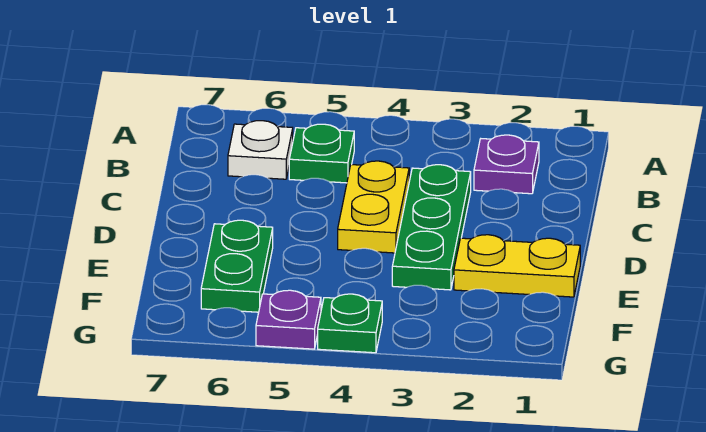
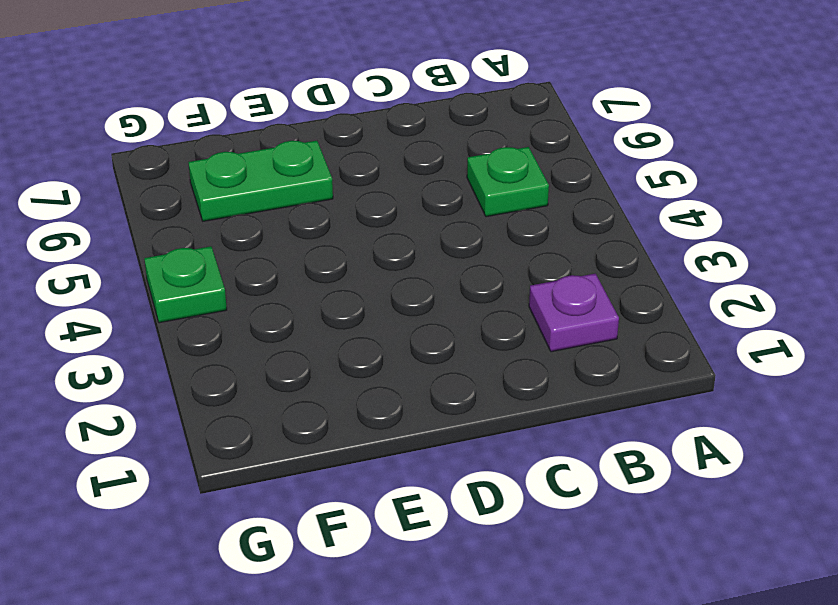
none -> white plate B6 level 1
none -> green plate C3:E3 level 1

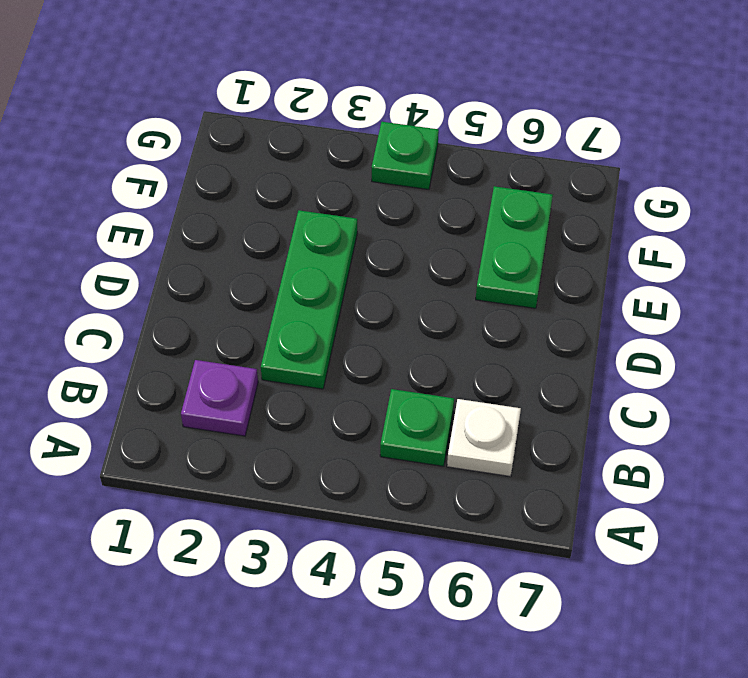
none -> yellow plate C4:D4 level 1
none -> yellow plate E1:E2 level 1

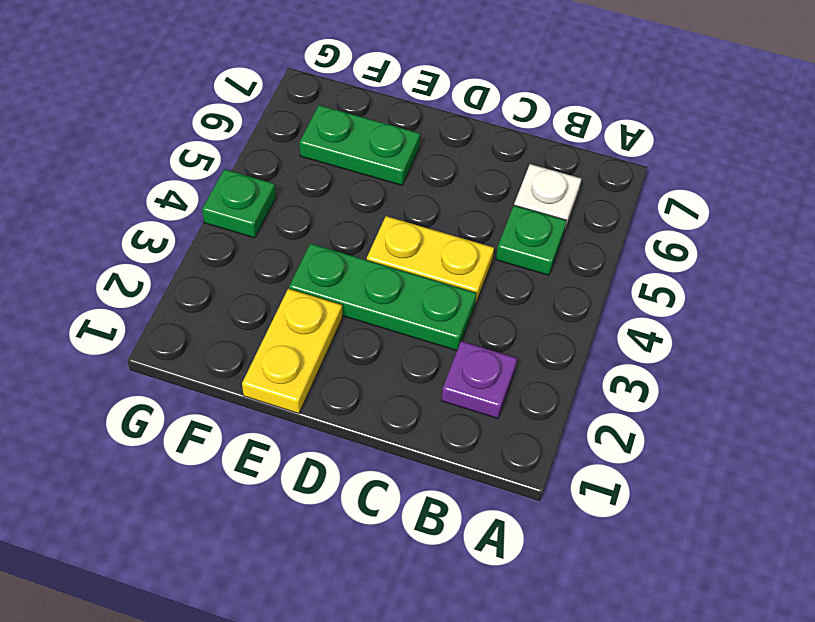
none -> purple plate G5 level 1

